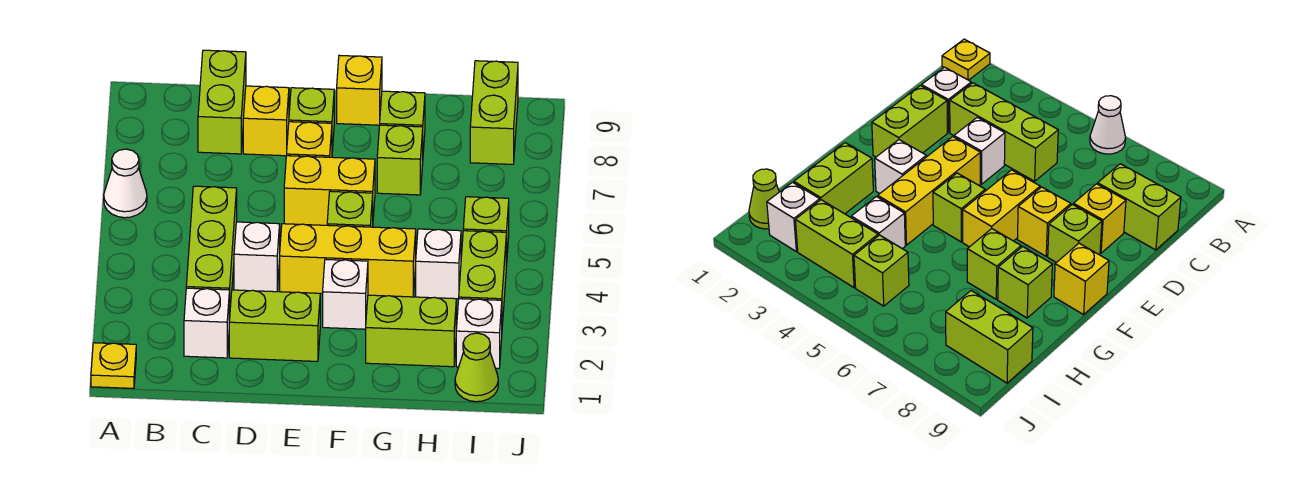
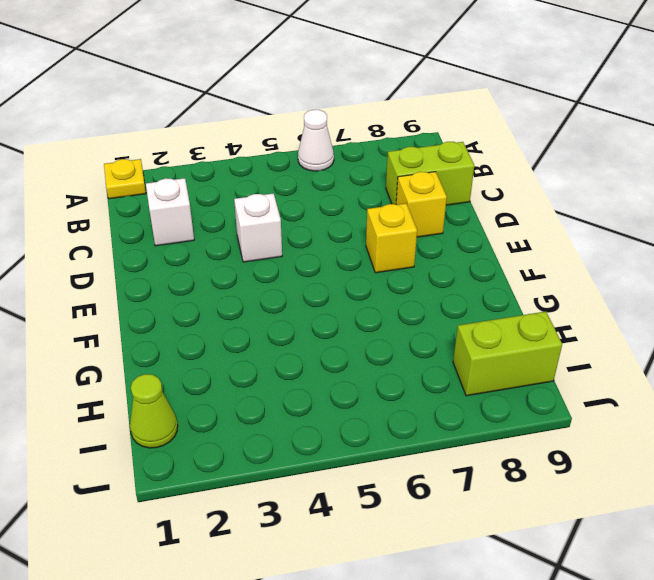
none -> lime brick C3:C5 level 1
none -> lime brick D2:E2 level 1
none -> yellow brick E4:G4 level 1

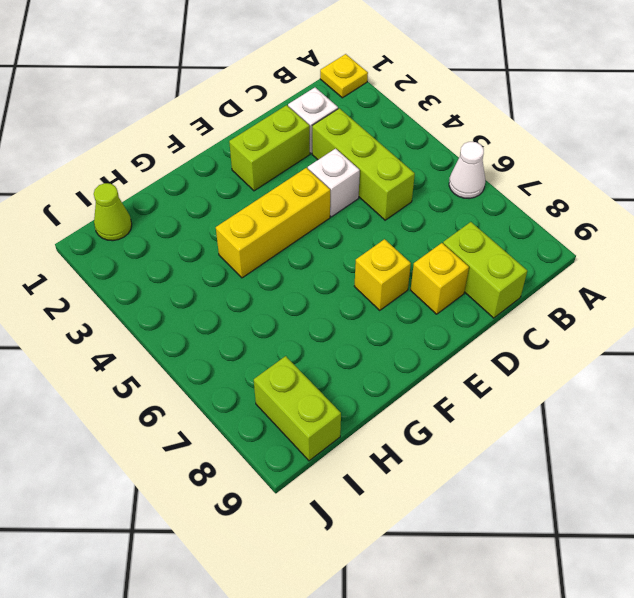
none -> yellow brick E6:F6 level 1
none -> lime brick E8 level 1
none -> white brick F3 level 1

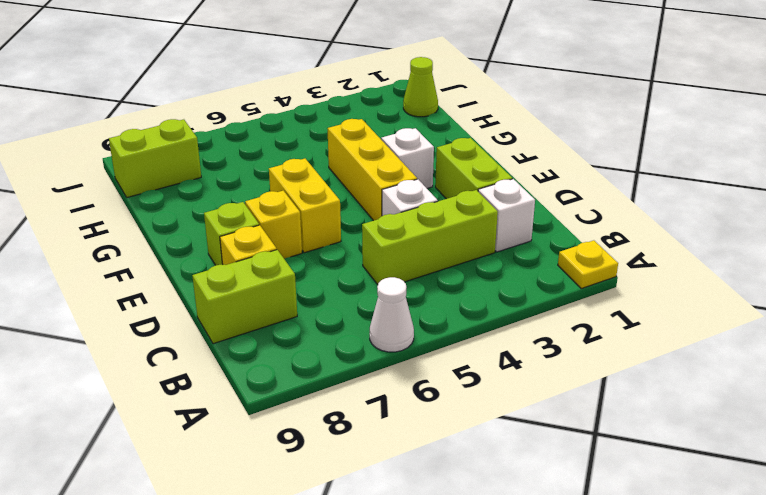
none -> lime brick F5 level 1
none -> yellow brick F9 level 1
none -> lime brick G2:H2 level 1

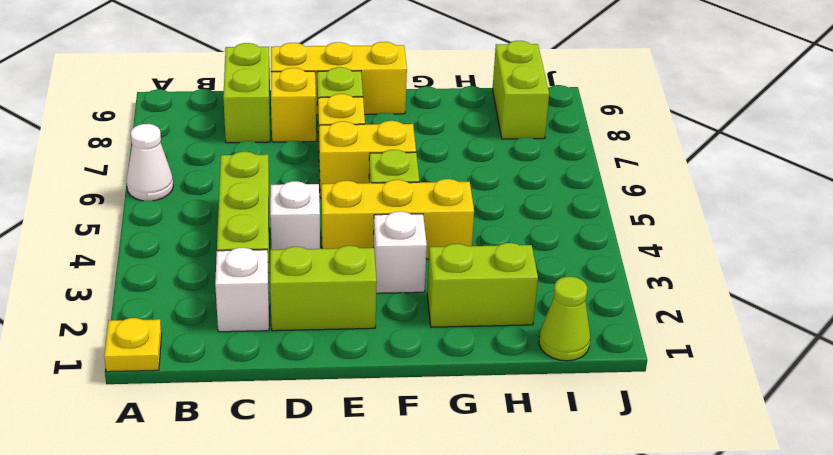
yellow brick D9:F9 level 1 -> yellow brick F9 level 1
none -> lime brick G7 level 1
none -> lime brick G8 level 1
none -> white brick H4 level 1

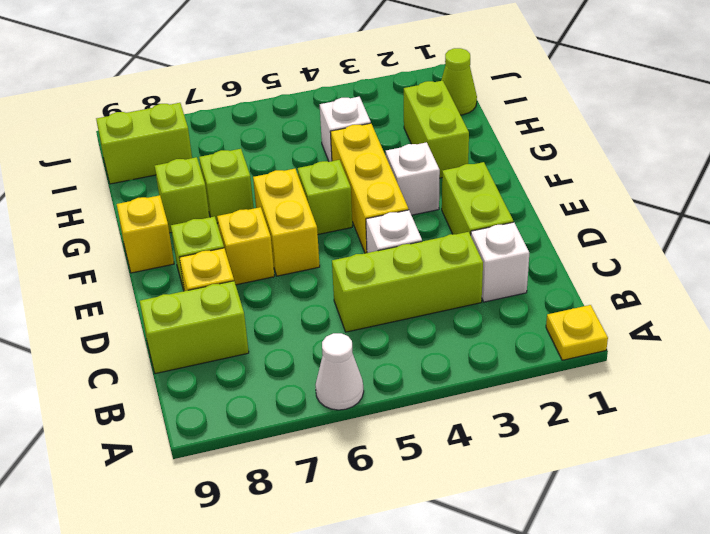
none -> white brick I2 level 1
none -> lime brick I3:I4 level 1
none -> lime brick I5 level 1

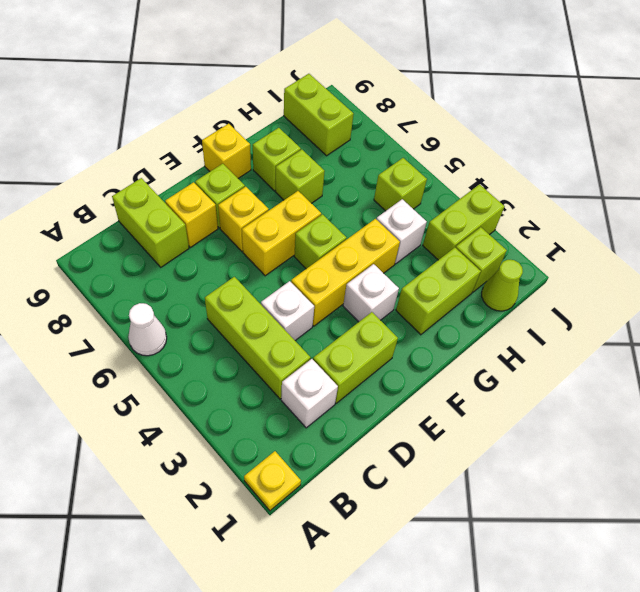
lime brick I2 level 1 -> white brick I2 level 1
lime brick I3:J3 level 1 -> lime brick I3:I4 level 1

